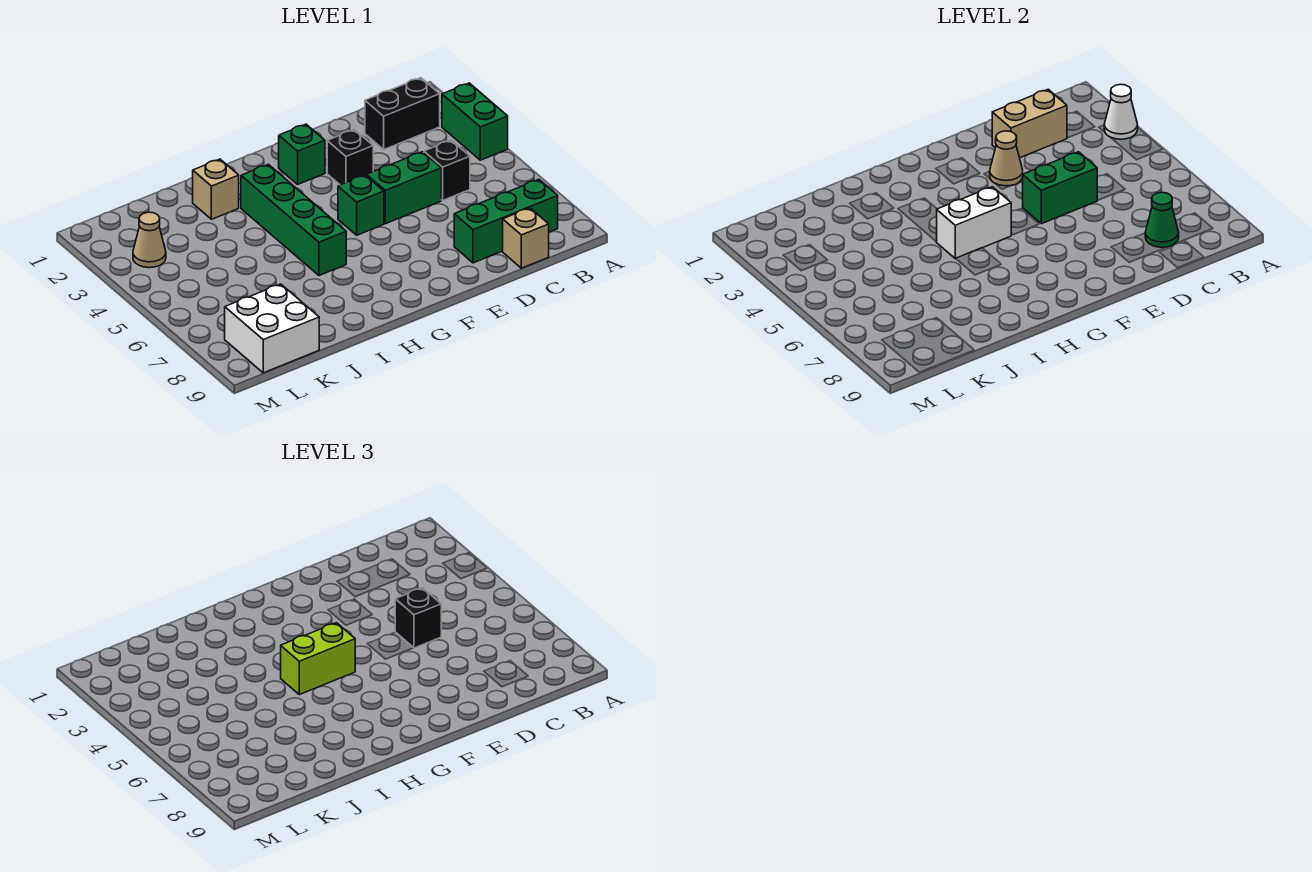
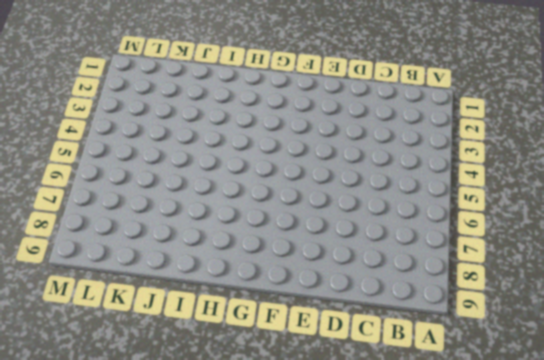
none -> green brick A3:A4 level 1
none -> black brick B2:C2 level 1
none -> green brick B8:D8 level 1

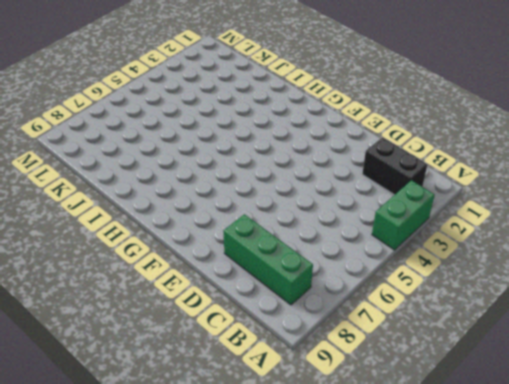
none -> black brick C5 level 1
none -> tan brick C9 level 1
none -> green brick D5:E5 level 1

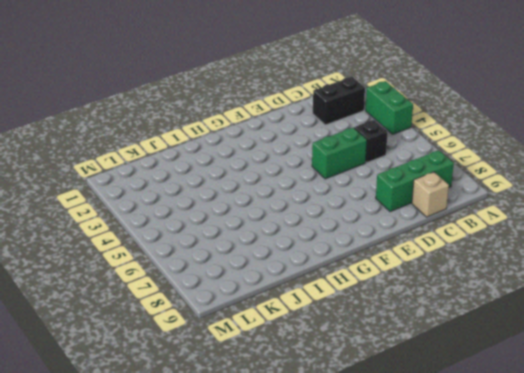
none -> black brick E3 level 1
none -> green brick F2 level 1
none -> green brick F5 level 1

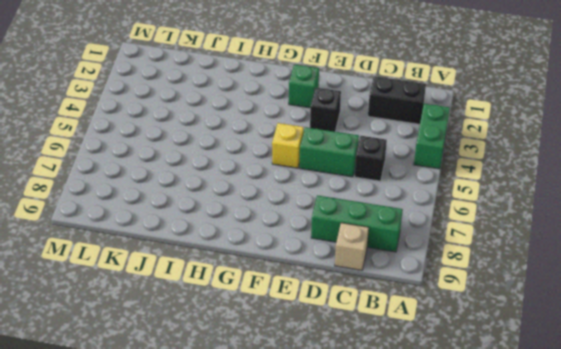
yellow brick F5 level 1 -> green brick F5 level 1
none -> green brick H3:H6 level 1
none -> tan brick I2 level 1
none -> white brick K8:L9 level 1

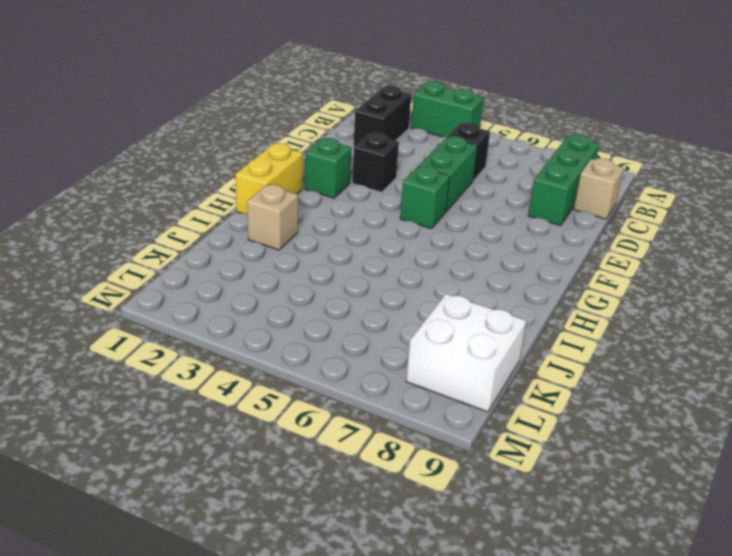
yellow brick G1:H1 level 1 -> none
none -> green brick H3:H6 level 1
none -> tan cone L3 level 1
none -> white cone A3 level 2

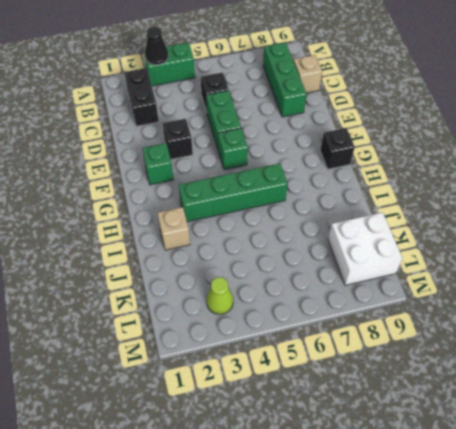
black cone A3 level 2 -> white cone A3 level 2
black brick G9 level 1 -> black brick D5 level 3
lime cone L3 level 1 -> tan cone L3 level 1
none -> tan brick C2:D2 level 2
none -> green cone C8 level 2
none -> green brick D5:E5 level 2

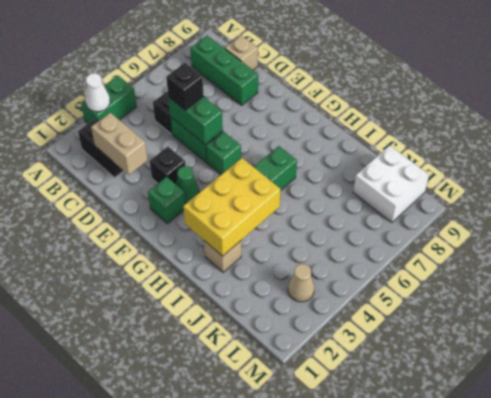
green cone F3 level 1 -> green cone C8 level 2
yellow brick H2:I4 level 2 -> none
none -> tan cone E3 level 2
none -> white brick G5:H5 level 2
none -> lime brick G5:H5 level 3

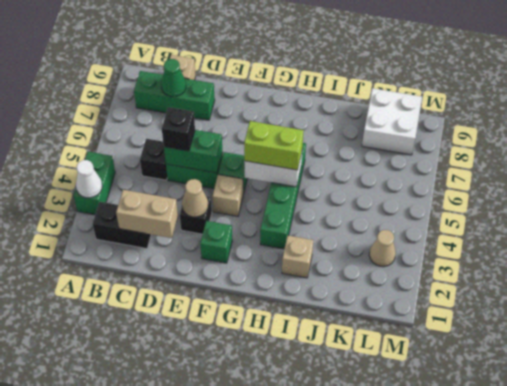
tan brick F4 level 1 -> none

